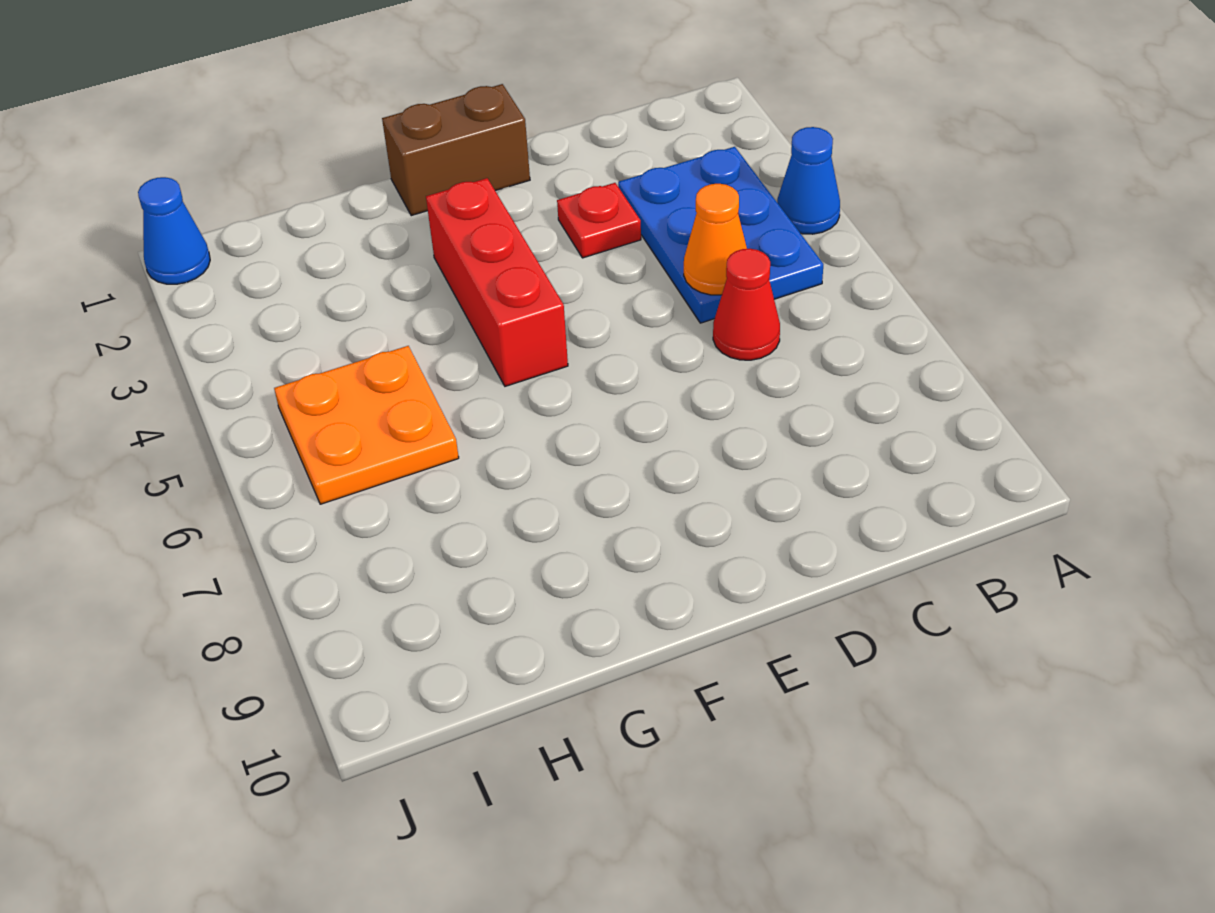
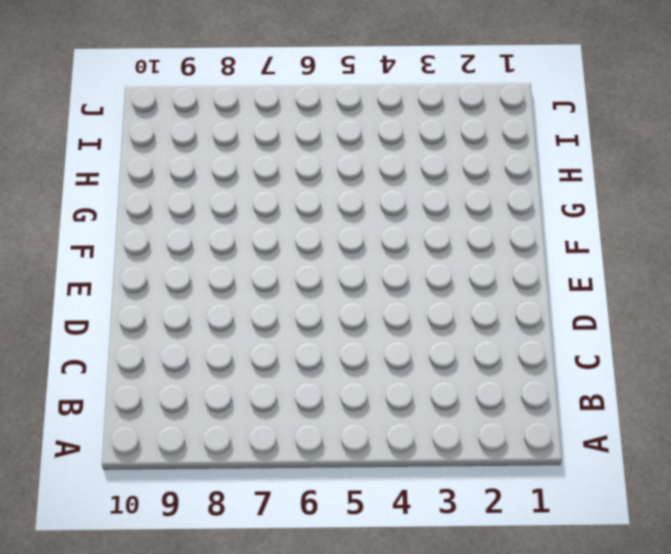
none -> blue cone A4 level 1
none -> blue plate B3:C5 level 1

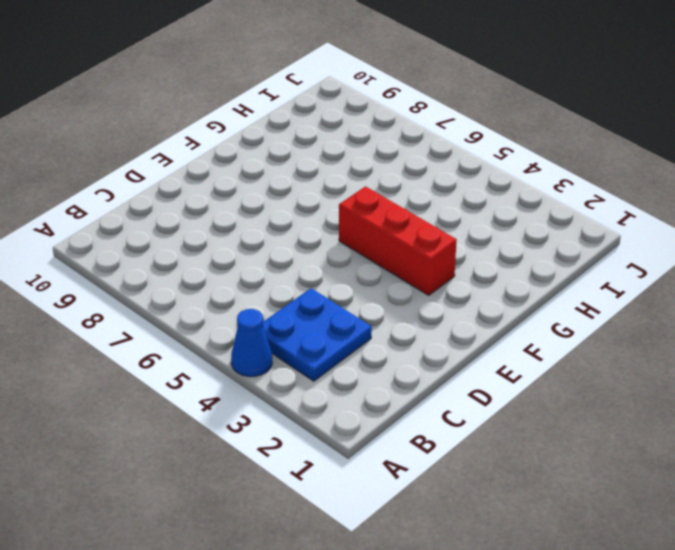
blue plate B3:C4 level 1 -> blue plate B3:C5 level 1
none -> red cone C6 level 1
none -> red plate D3 level 1

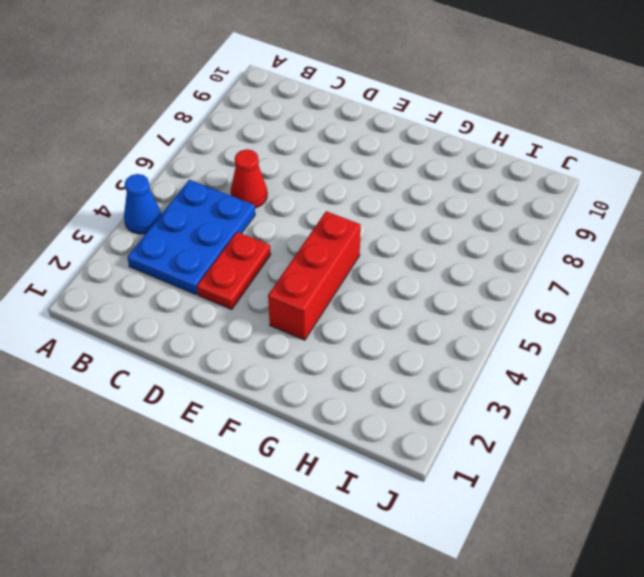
red plate D3:D4 level 1 -> red plate D3 level 1
none -> brown brick E1:F1 level 1
none -> orange plate H5:I6 level 1

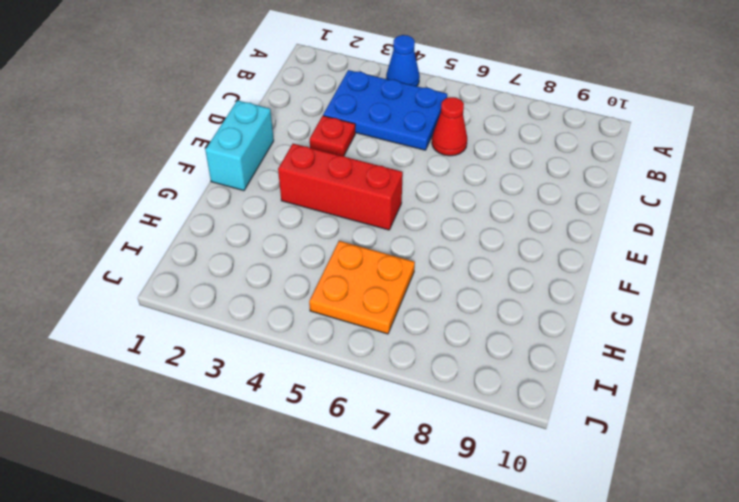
cyan brick E1:F1 level 1 -> brown brick E1:F1 level 1
none -> blue cone J1 level 1
none -> orange cone C5 level 2

